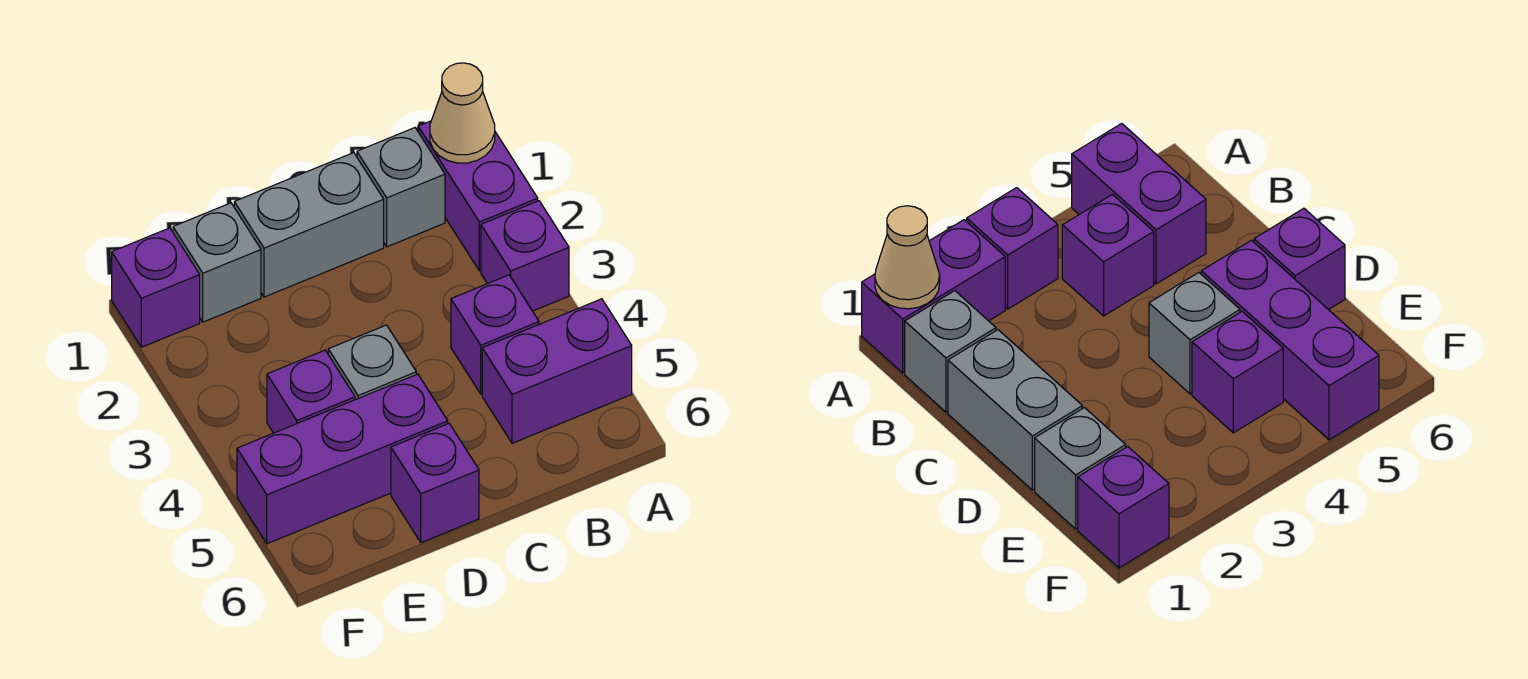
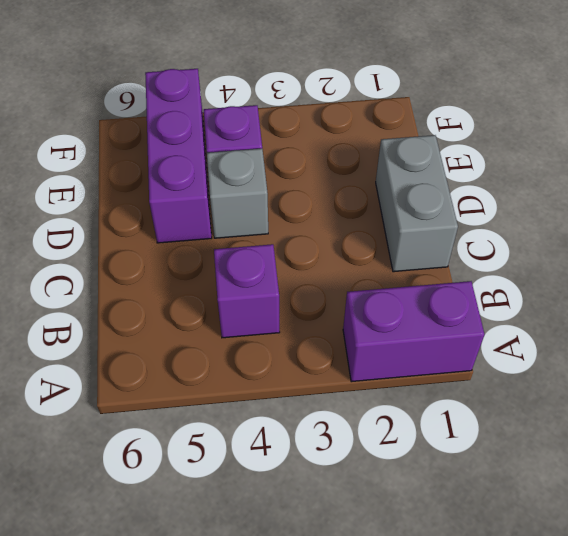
none -> purple brick A3 level 1
none -> purple brick A5:B5 level 1
none -> grey brick B1 level 1

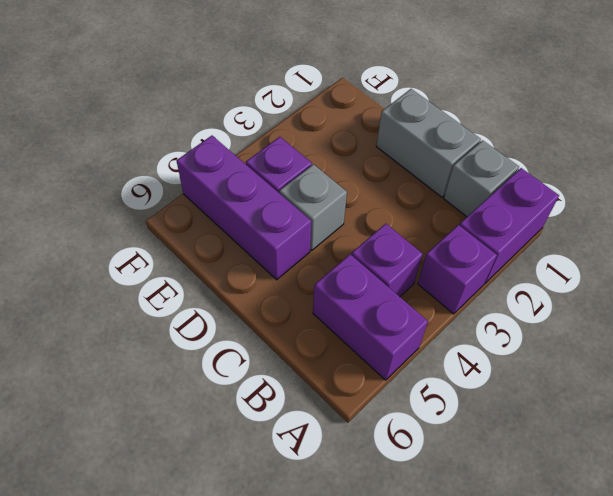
none -> purple brick D6 level 1
none -> grey brick E1 level 1
none -> purple brick F1 level 1

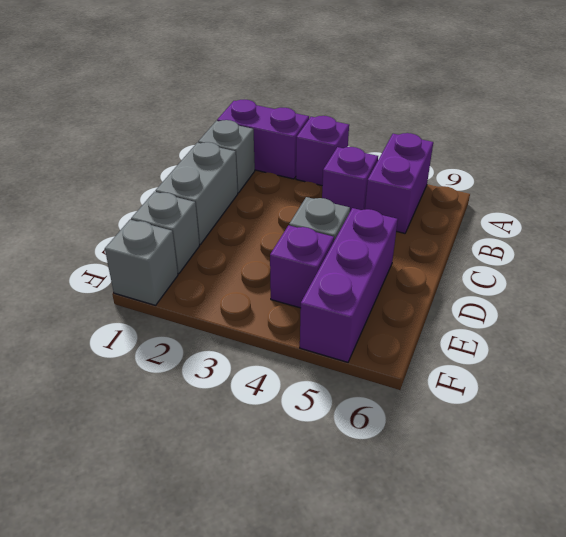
grey brick F1 level 1 -> purple brick F1 level 1
none -> purple brick D6 level 1
none -> tan cone A1 level 2

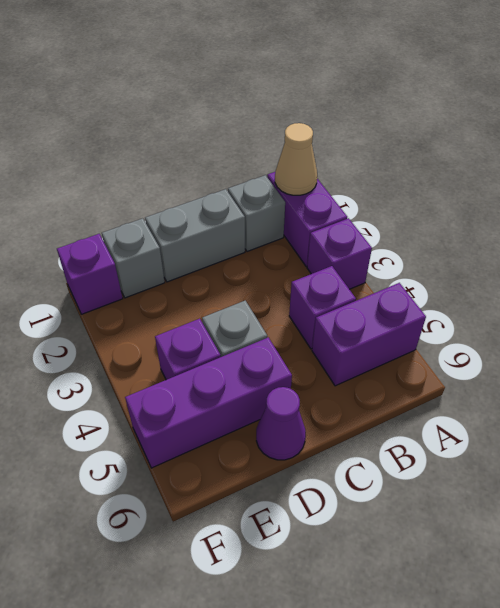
purple cone D6 level 1 -> purple brick D6 level 1

